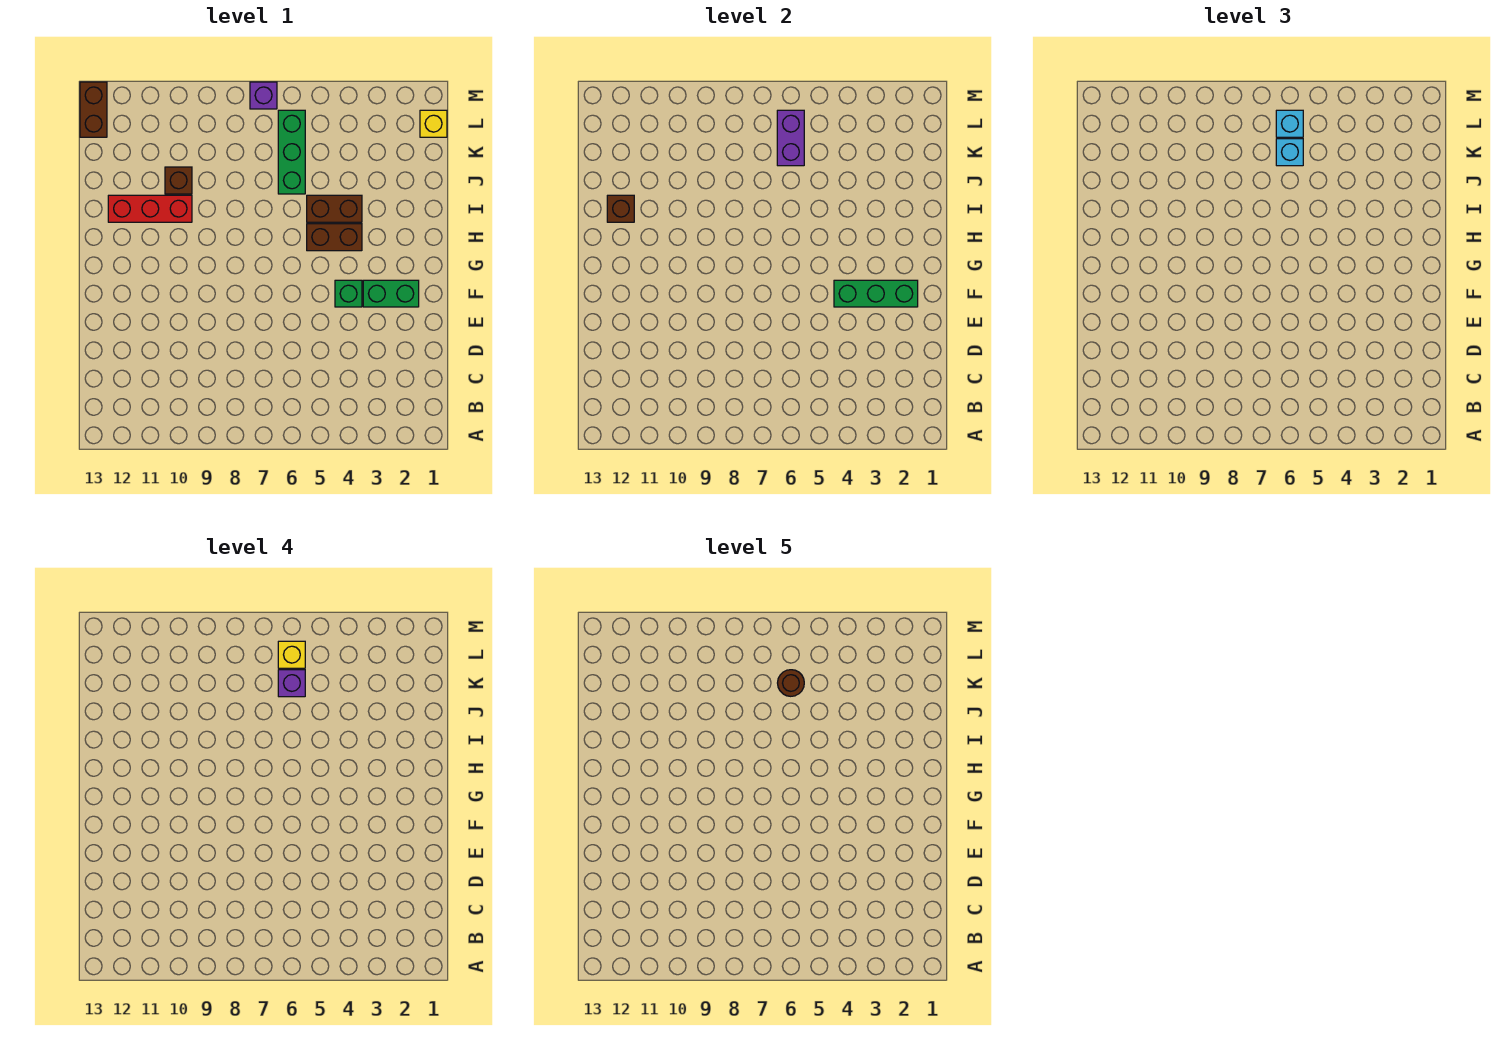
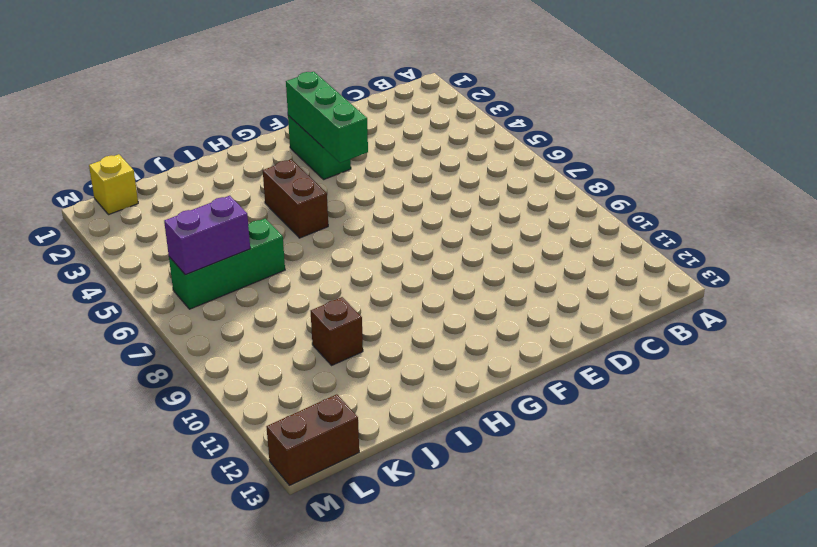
none -> green brick F4 level 1
none -> brown brick I4:I5 level 1
none -> red brick I10:I12 level 1

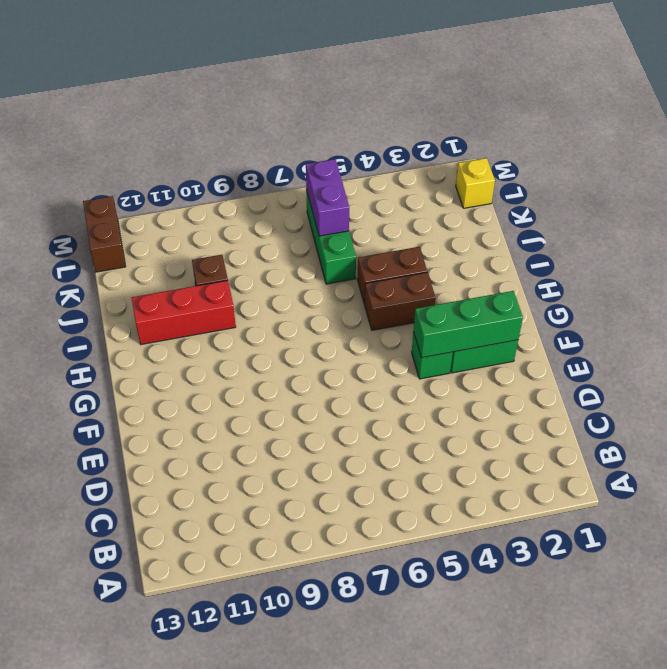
none -> purple brick M7 level 1
none -> brown brick I12 level 2
none -> cyan brick K6 level 3

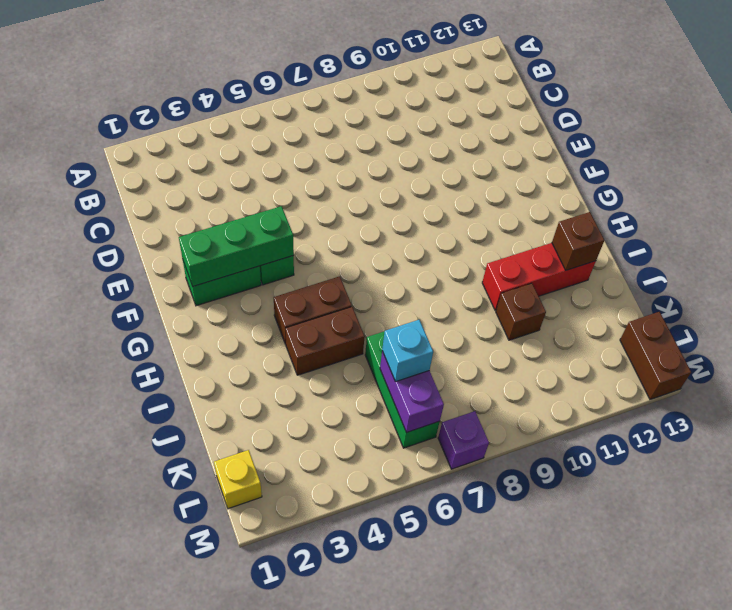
none -> cyan brick L6 level 3
none -> purple brick K6 level 4
none -> yellow brick L6 level 4

